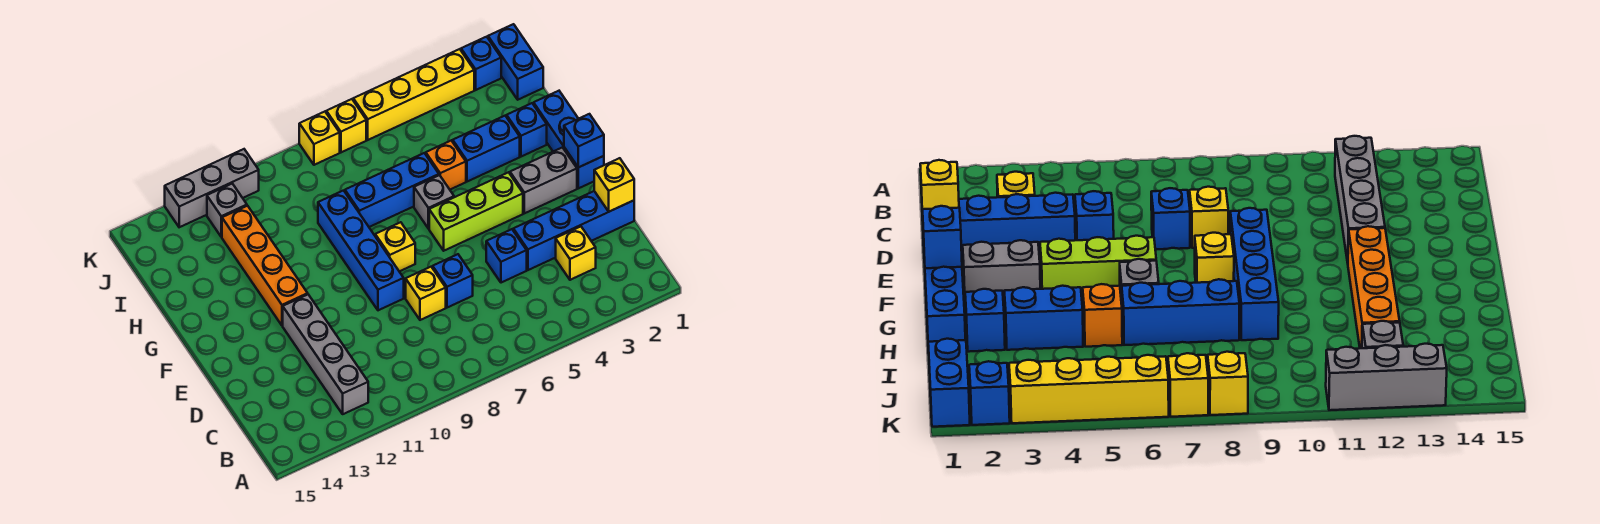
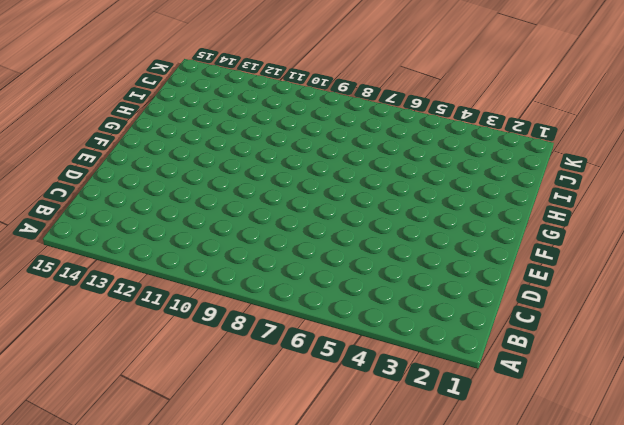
none -> grey brick B12:E12 level 1
none -> yellow brick C3 level 1
none -> blue brick D1:D4 level 1

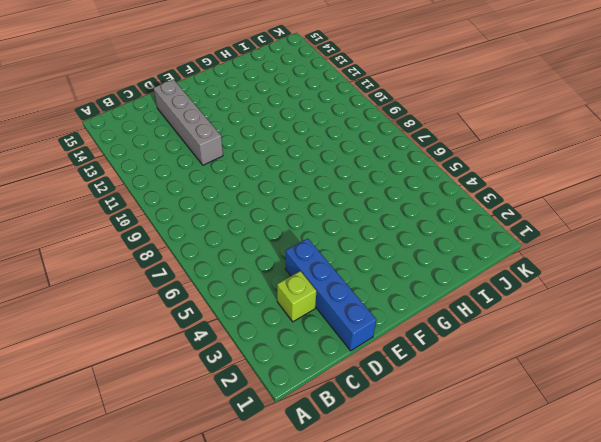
lime brick C3 level 1 -> yellow brick C3 level 1
grey brick D11:D14 level 1 -> grey brick B12:E12 level 1
none -> blue brick D5 level 1
none -> blue brick D7 level 1
none -> yellow brick D8 level 1

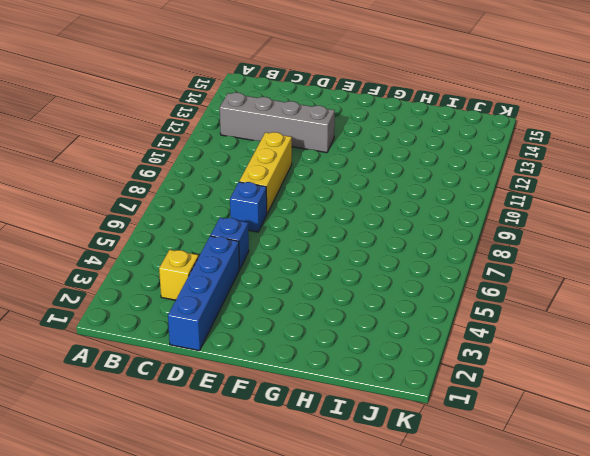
yellow brick D8:D10 level 1 -> yellow brick D8 level 1
none -> blue brick E9:H9 level 1
none -> blue brick F1:H1 level 1
none -> grey brick F2:F3 level 1

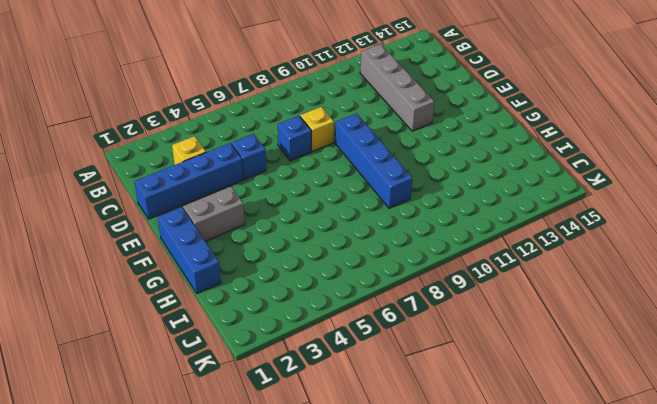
none -> lime brick F4:F6 level 1
none -> yellow brick F8 level 1
none -> orange brick F12:I12 level 1

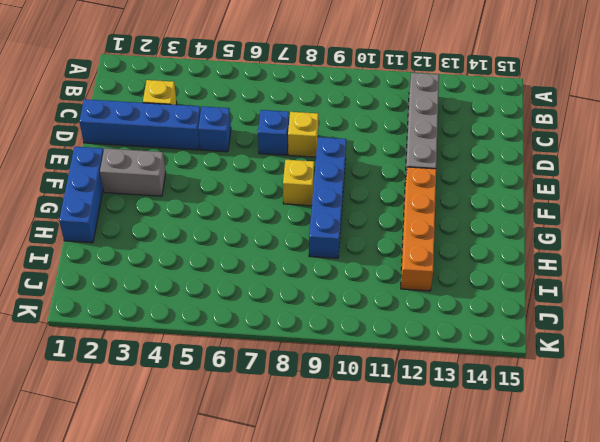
none -> lime brick F4:F6 level 1
none -> grey brick G6 level 1
none -> blue brick H2 level 1

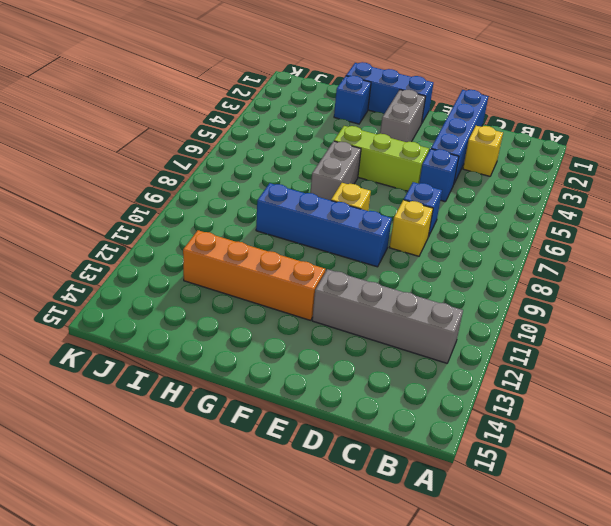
lime brick E5:G5 level 1 -> lime brick F4:F6 level 1
grey brick G6:G7 level 1 -> grey brick G6 level 1
none -> blue brick H3:H4 level 1
none -> orange brick H5 level 1
none -> blue brick H6:H8 level 1

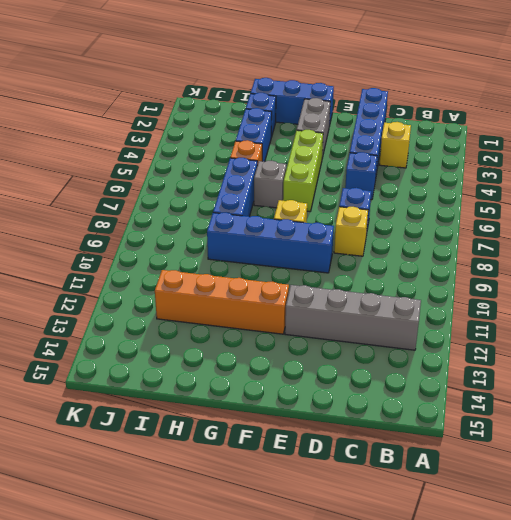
none -> blue brick J1:K1 level 1
none -> grey brick J12 level 1
none -> blue brick K2 level 1

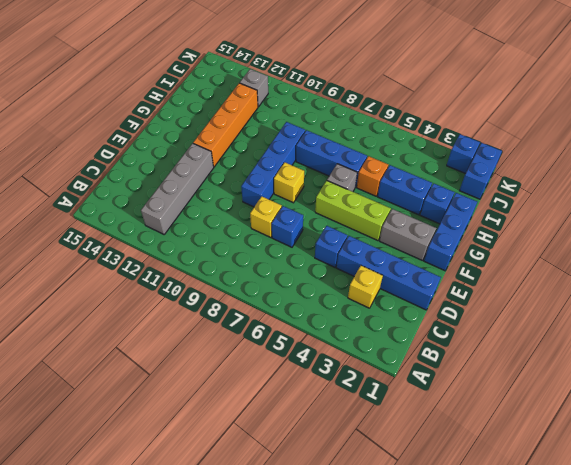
none -> yellow brick K3:K6 level 1
none -> yellow brick K7 level 1
none -> yellow brick K8 level 1

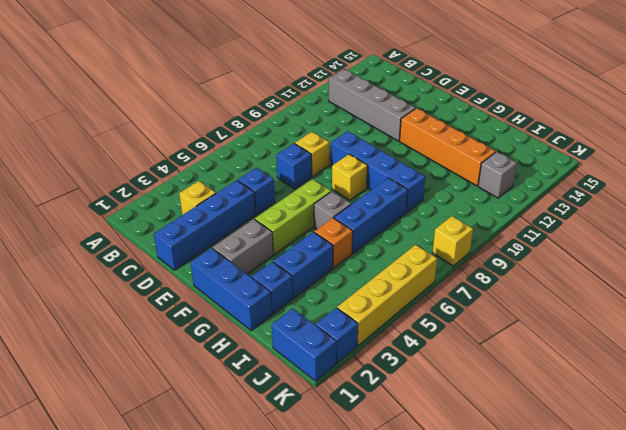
none -> yellow brick K7 level 1
none -> grey brick K11:K13 level 1
none -> yellow brick D1 level 2

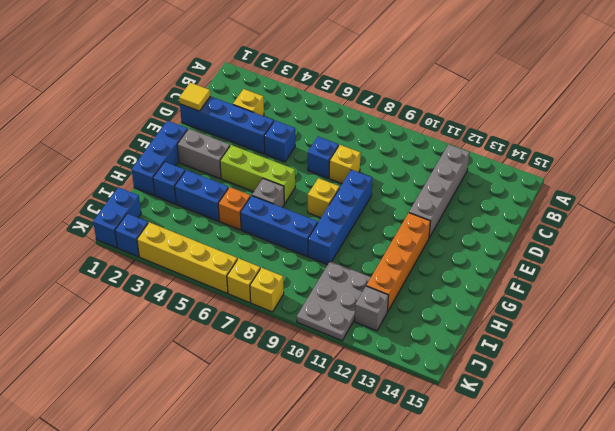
yellow tile D1 level 2 -> yellow brick D1 level 2
grey plate I10:K11 level 1 -> grey brick K11:K13 level 1
none -> blue brick F1 level 2

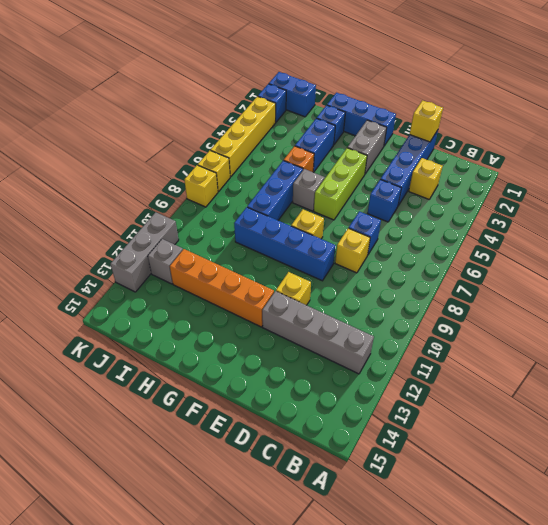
yellow brick E11 level 1 -> none
none -> blue brick F1 level 2

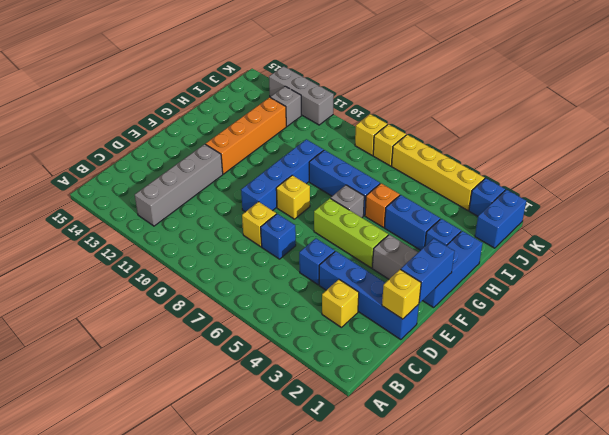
blue brick E1:F1 level 2 -> blue brick F1 level 2

